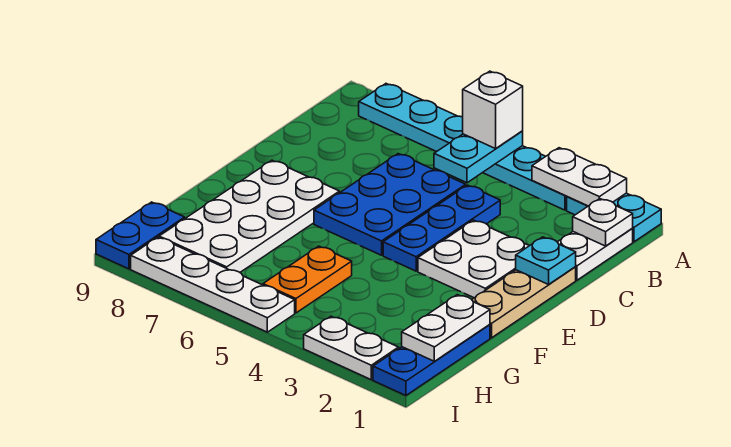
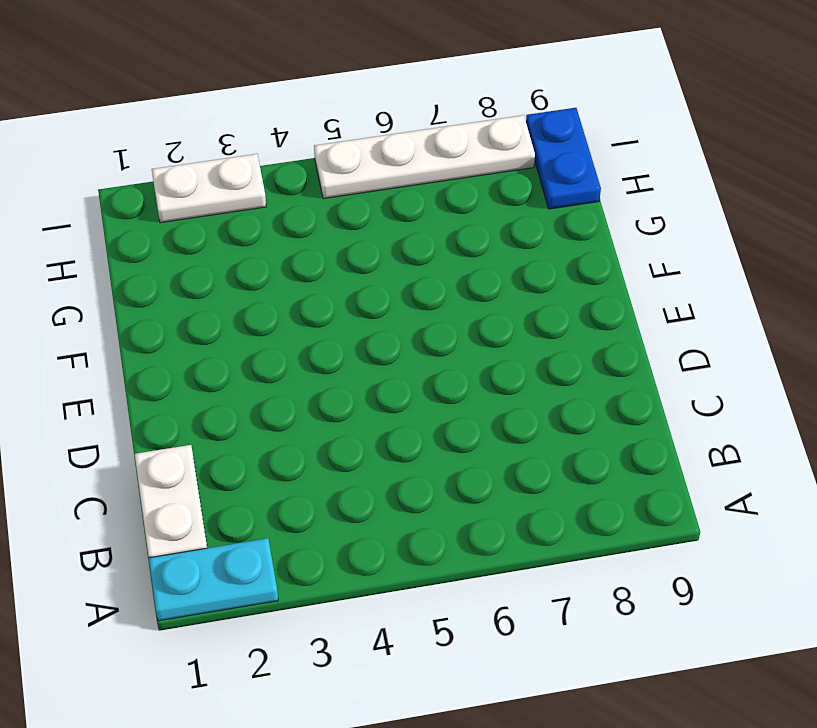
none -> cyan plate A3:A8 level 1
none -> blue plate C4:E4 level 1
none -> blue plate C5:E6 level 1

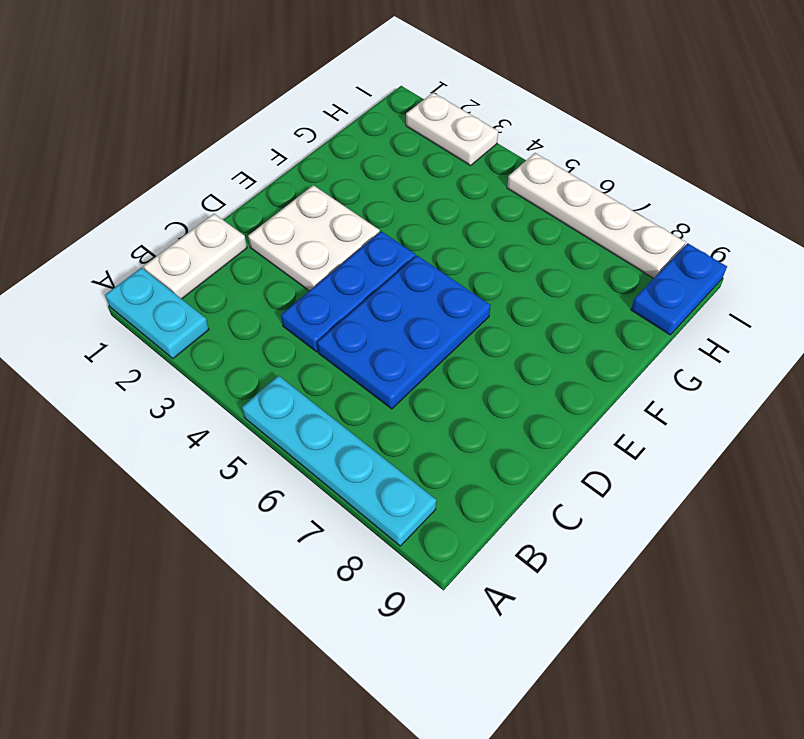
cyan plate A5:A8 level 1 -> cyan plate A3:A8 level 1
none -> tan plate D1:F1 level 1
none -> white plate E7:H8 level 1
none -> blue plate G1:I1 level 1

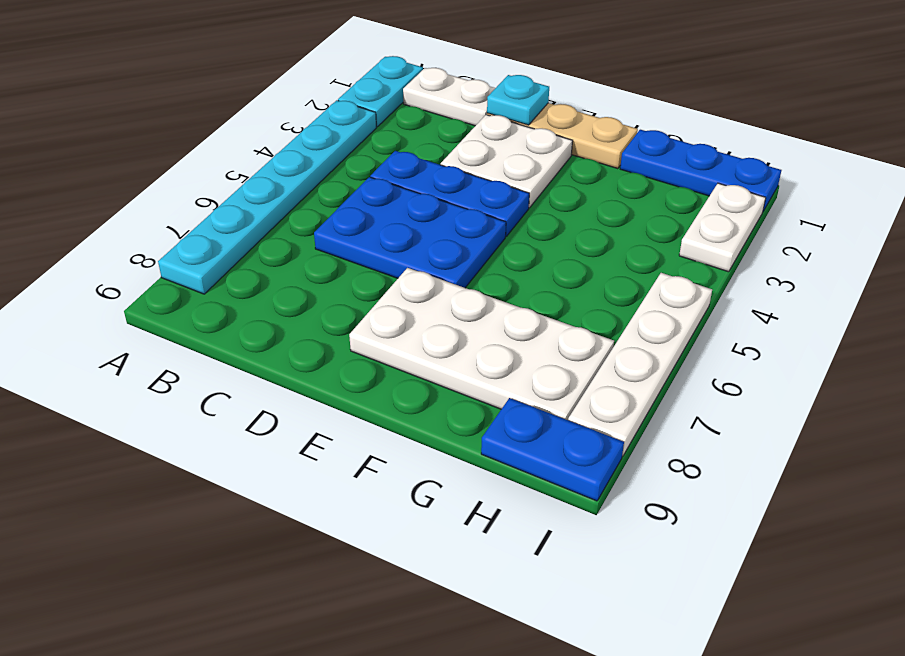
none -> orange plate G5:H5 level 1
none -> white plate A2:A3 level 2
none -> cyan plate A5:B5 level 2

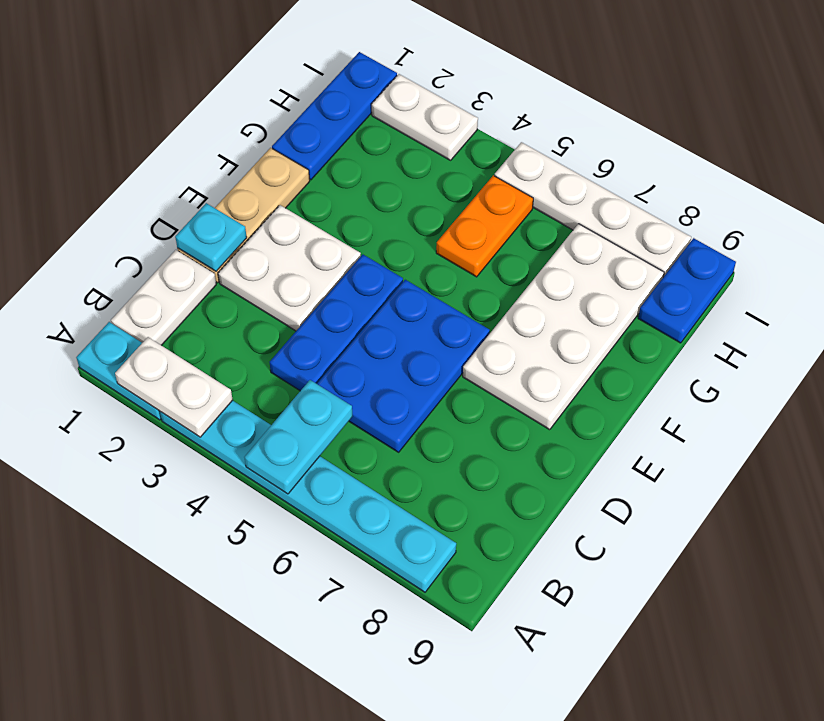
none -> white plate B1 level 2
none -> white plate G1:H1 level 2
none -> white brick A5 level 3

